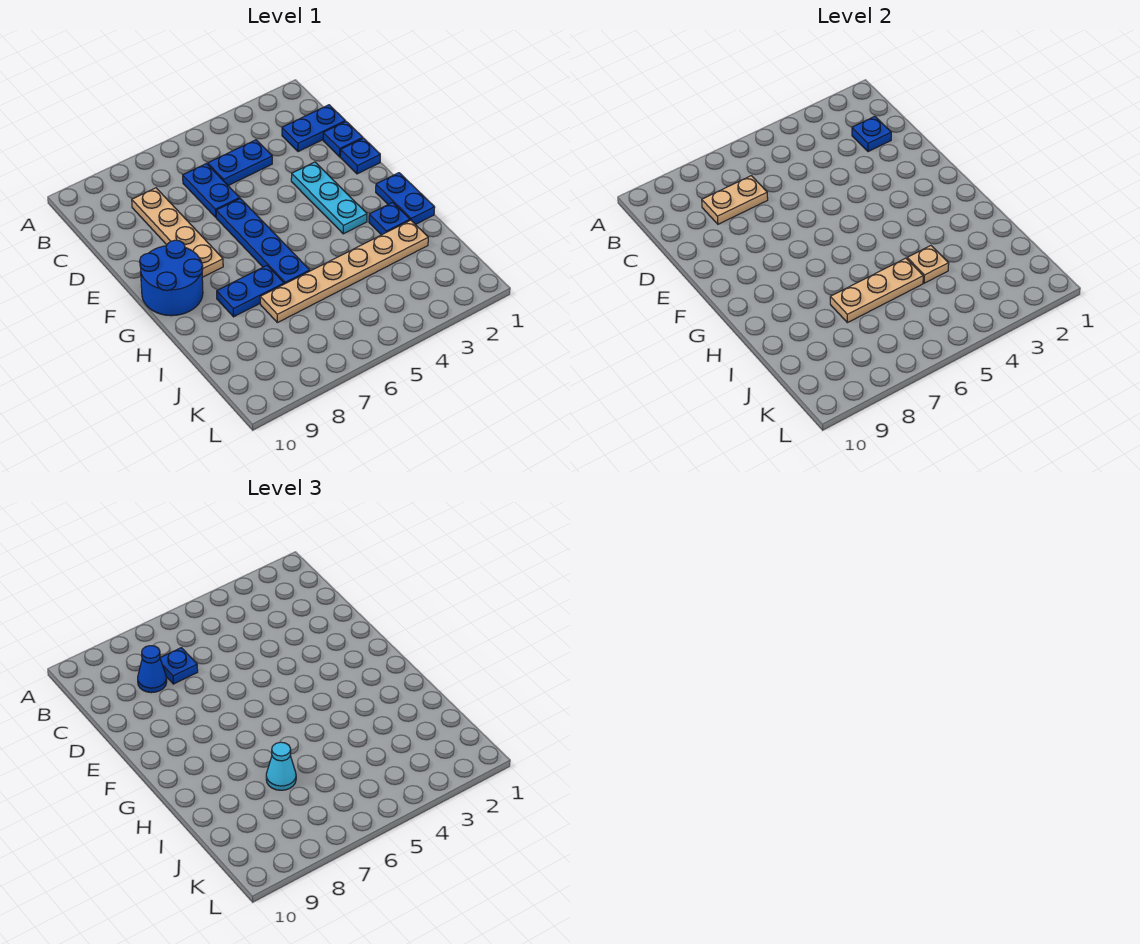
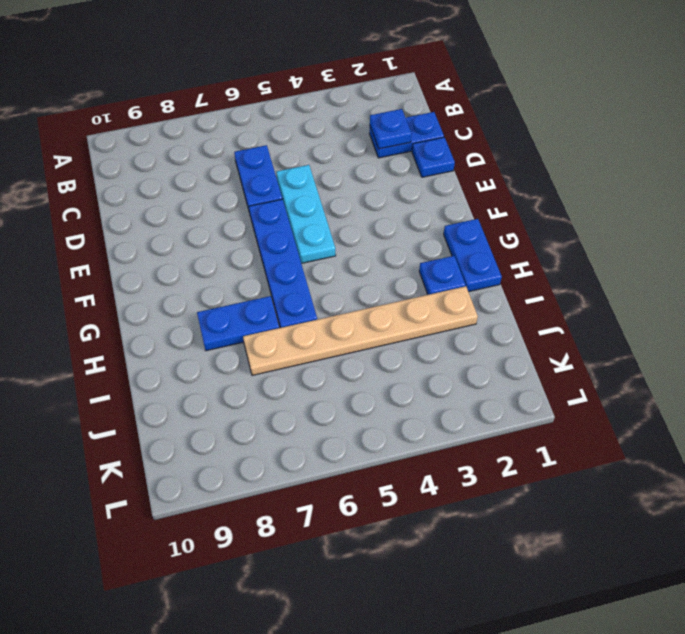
cyan plate D5:F5 level 1 -> cyan plate E3:G3 level 1
none -> blue plate C4:C5 level 1
none -> tan plate C8:F8 level 1
none -> blue plate E1 level 1

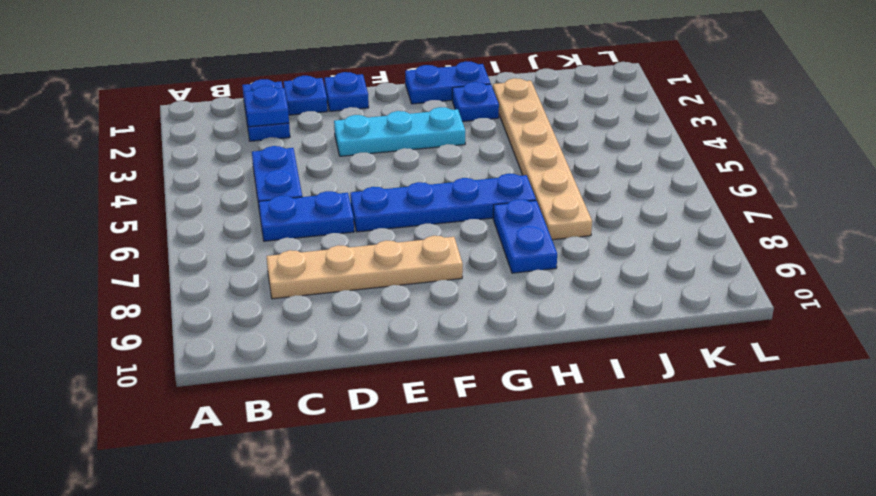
none -> blue round brick F9:G10 level 1
none -> tan plate C7:C8 level 2
none -> tan plate I4 level 2

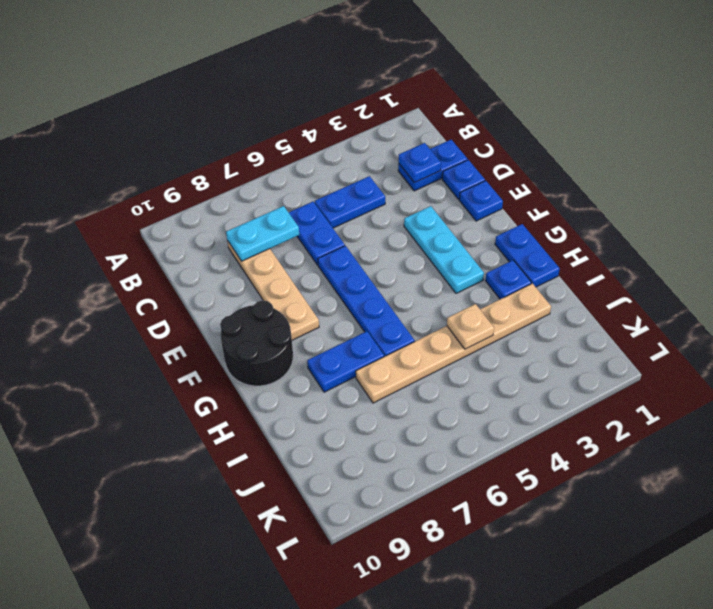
cyan plate C7:C8 level 2 -> tan plate C7:C8 level 2
black round brick F9:G10 level 1 -> blue round brick F9:G10 level 1
none -> tan plate I5:I7 level 2
none -> blue plate C7 level 3
none -> blue cone C8 level 3

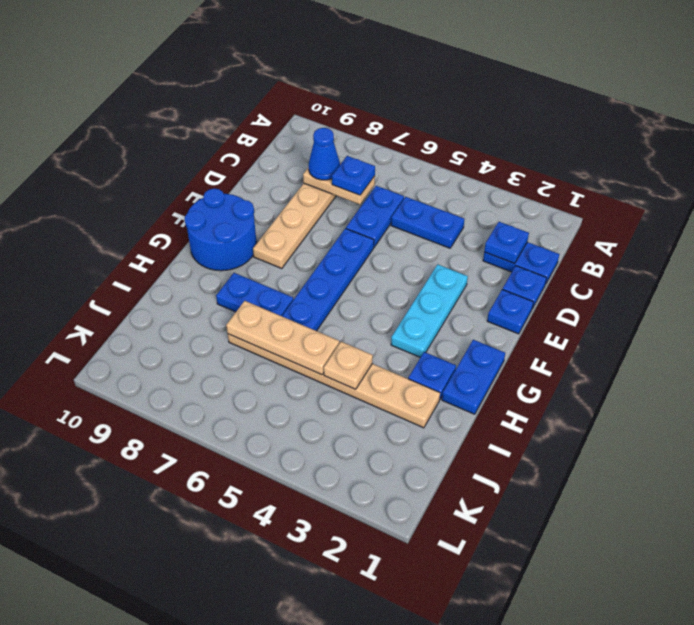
none -> cyan cone I7 level 3

